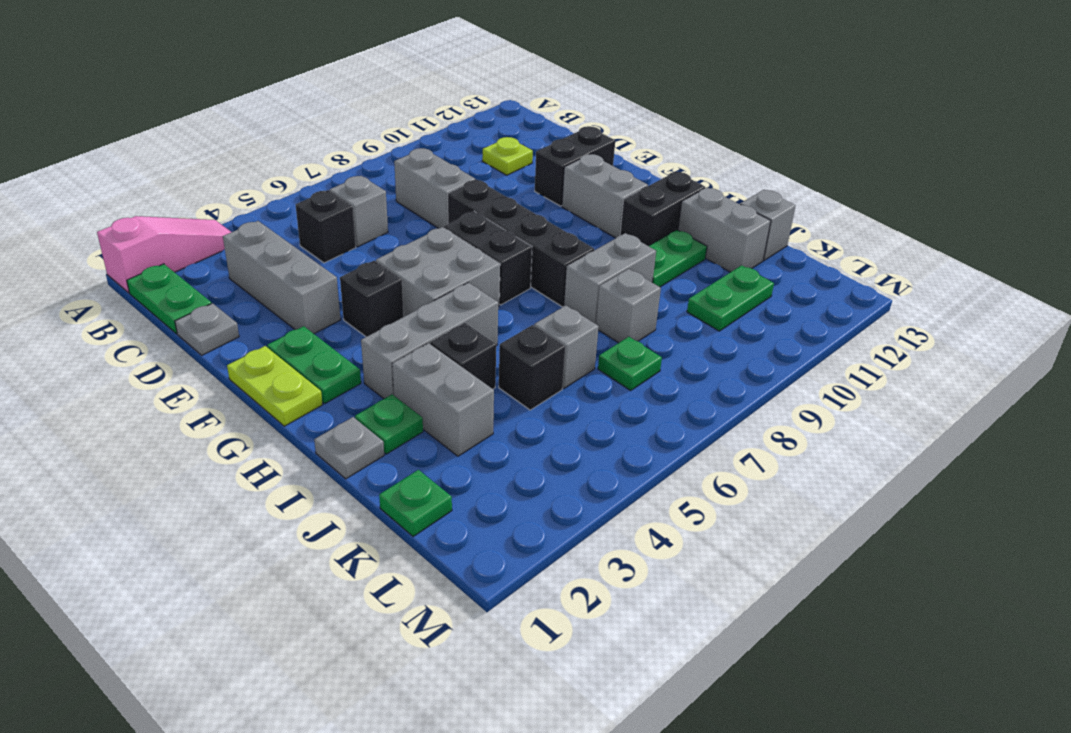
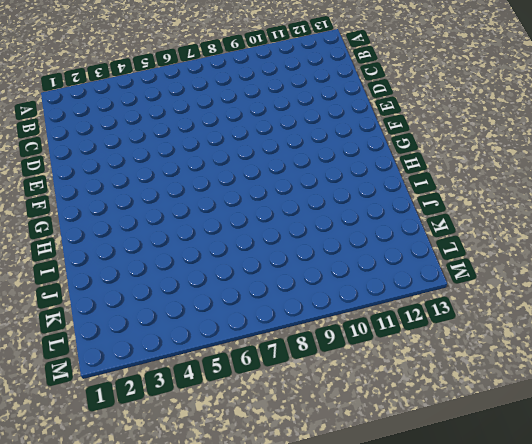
none -> pink slope A1:A3 level 1 top 1
none -> green plate B1:C1 level 1
none -> grey brick C3:E3 level 1
none -> black brick C5 level 1

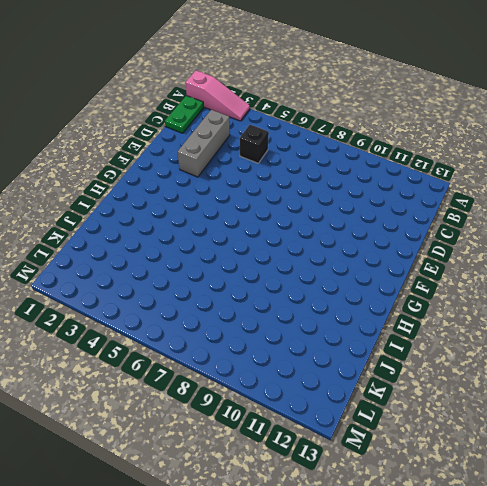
none -> grey brick C6 level 1
none -> grey brick C8:D8 level 1
none -> lime plate C11 level 1
none -> grey plate D1 level 1

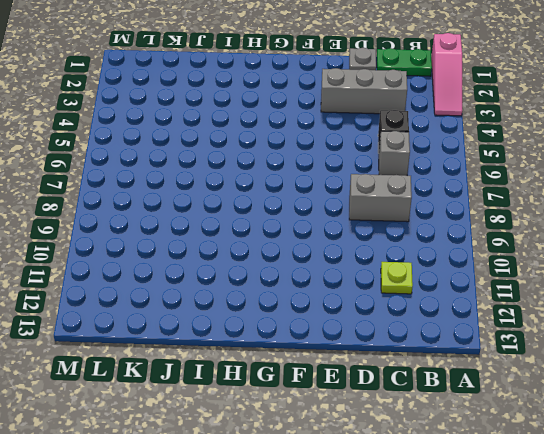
none -> black brick E8:H8 level 1
none -> black brick E11:E12 level 1
none -> lime plate F1:G1 level 1
none -> green plate F2:G2 level 1

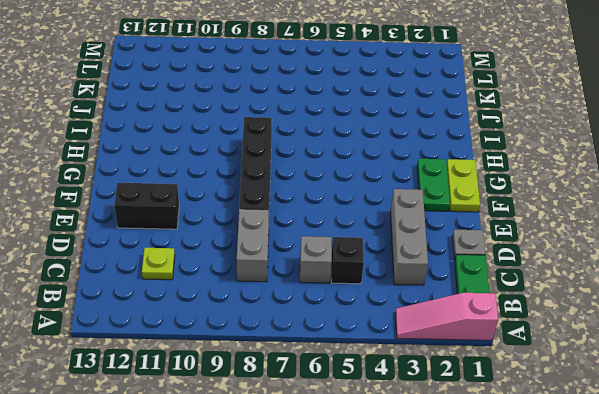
none -> black brick F4 level 1
none -> grey brick F5:G6 level 1
none -> black brick F7:G7 level 1
none -> grey brick F11:G11 level 1

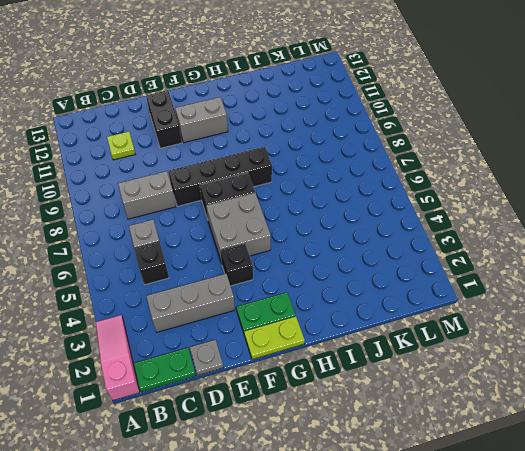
none -> grey brick H3:H5 level 1
none -> black brick H11:H12 level 1
none -> grey plate I1 level 1
none -> green plate I2 level 1

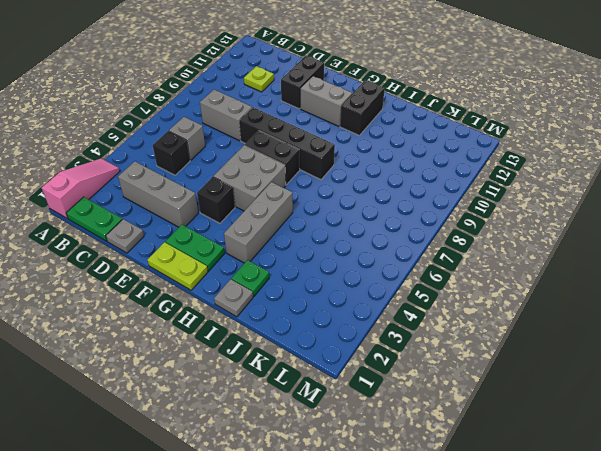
none -> grey brick I3:J3 level 1
none -> black brick I4 level 1
none -> grey brick I8:I9 level 1
none -> green plate I10:I11 level 1

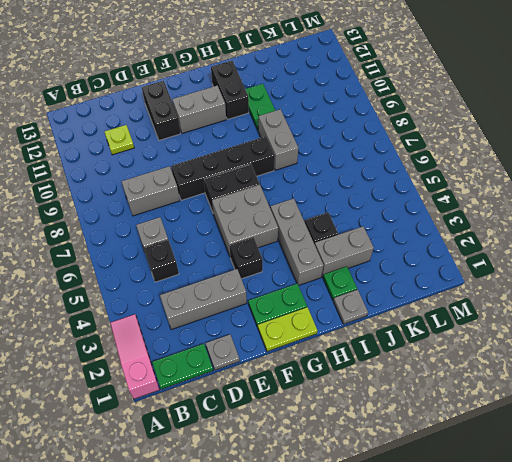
none -> grey brick I12:J12 level 1
none -> black brick J5 level 1
none -> grey brick J6 level 1
none -> grey brick J8 level 1

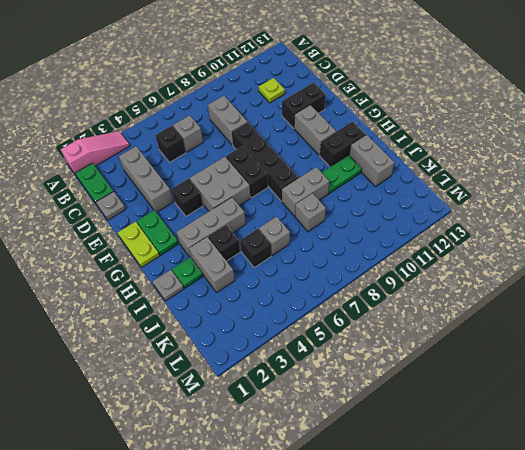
none -> grey brick J13 level 1
none -> green plate K1 level 1
none -> green plate K7 level 1
none -> green plate K10:K11 level 1

